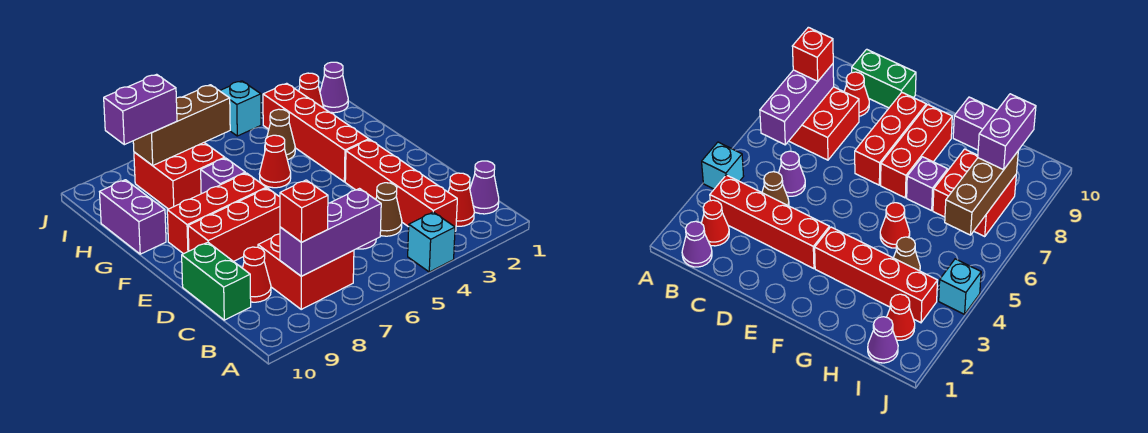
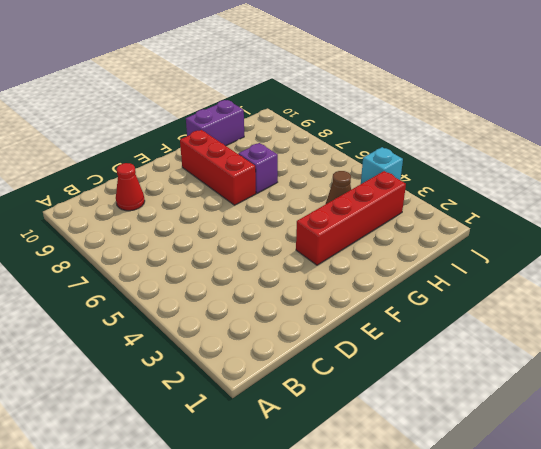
none -> cyan brick A4 level 1
none -> purple cone B1 level 1
none -> red cone B2 level 1

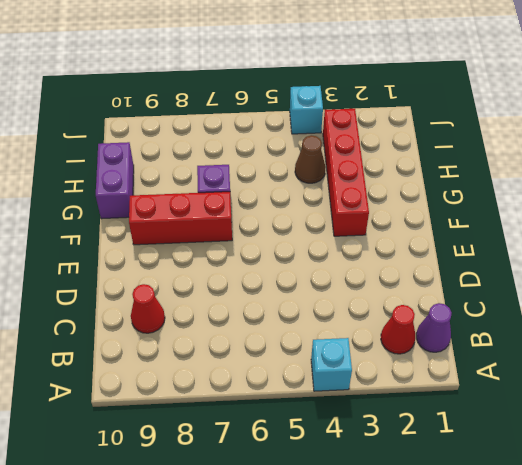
none -> red brick B3:E3 level 1
none -> red brick B7:C8 level 1
none -> brown cone C4 level 1

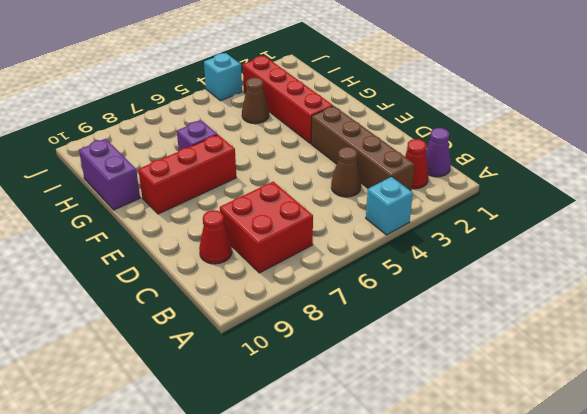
brown brick B3:E3 level 1 -> red brick B3:E3 level 1
none -> purple cone C5 level 1
none -> green brick C10:D10 level 1
none -> red brick E7:E9 level 1

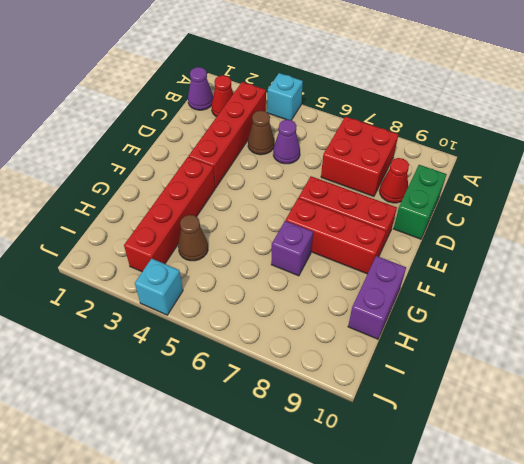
none -> red cone G5 level 1
none -> red brick H7:I8 level 1
none -> purple cone I1 level 1

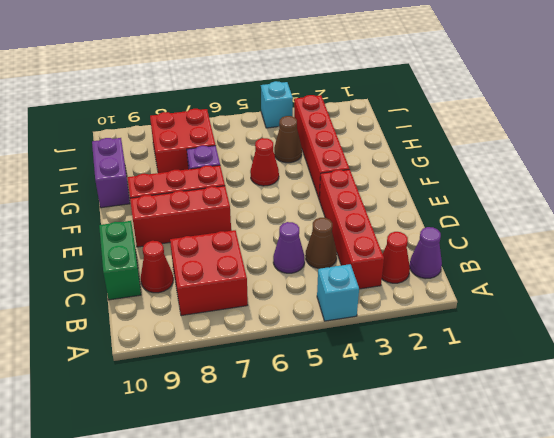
none -> purple cone I1 level 1
none -> red cone I2 level 1
none -> purple brick B6:B8 level 2

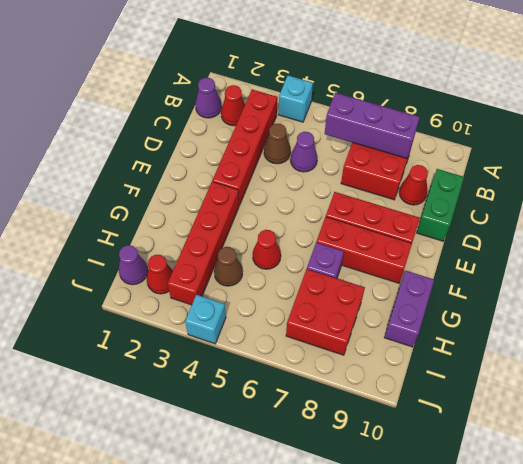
none -> brown brick I6:I8 level 2
none -> red brick B8 level 3
none -> purple brick I8:I9 level 3

